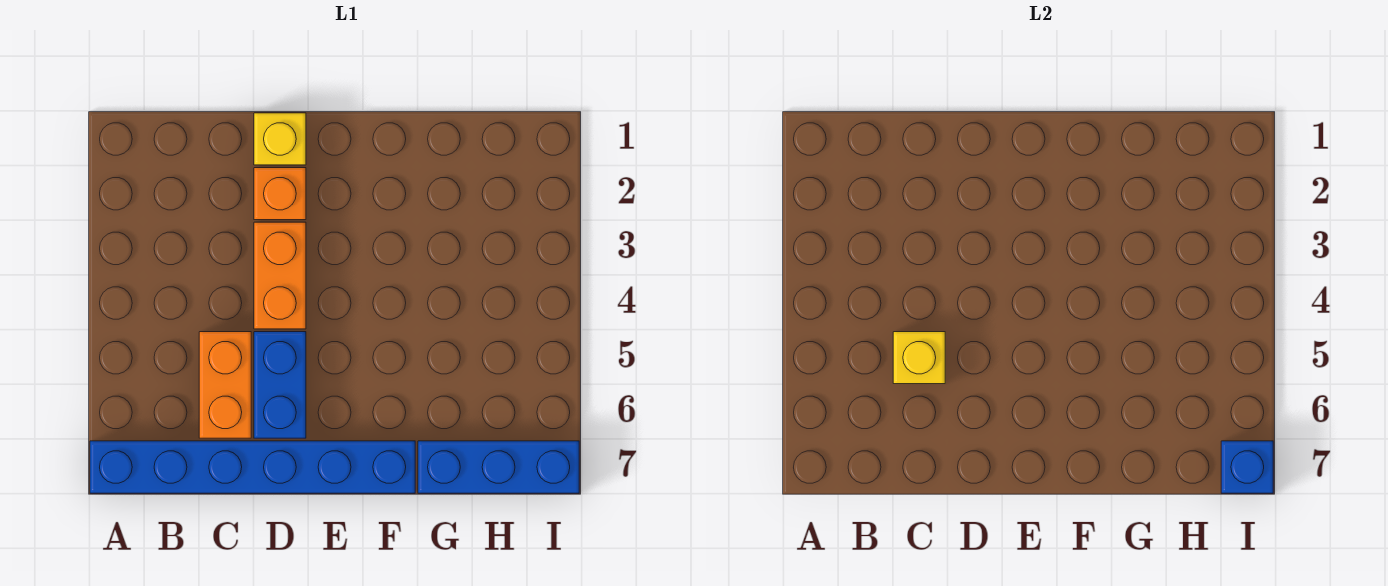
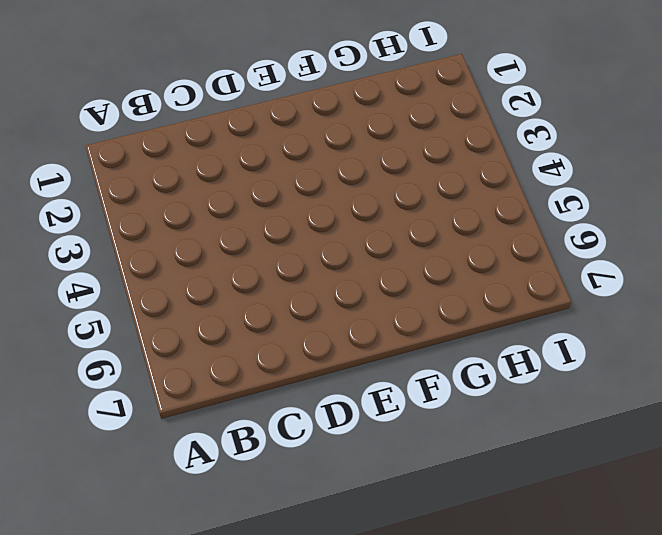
none -> blue brick A7:F7 level 1
none -> orange brick C5:C6 level 1

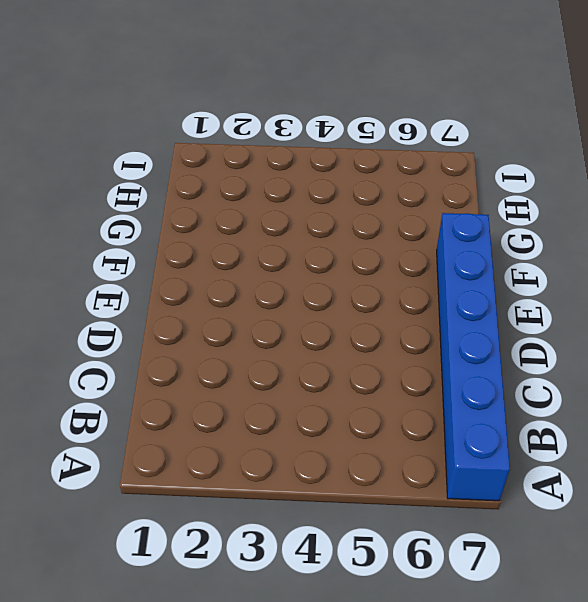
none -> orange brick C5:C6 level 1
none -> yellow brick D1 level 1

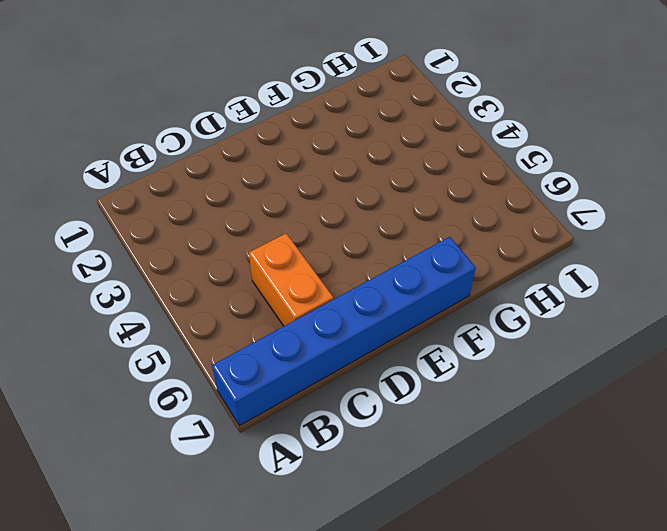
none -> yellow brick D1 level 1
none -> orange brick D2 level 1

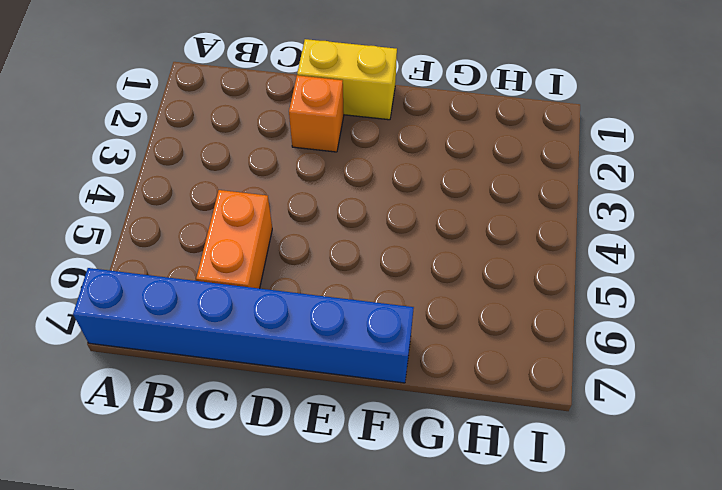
yellow brick D1:E1 level 1 -> yellow brick D1 level 1
none -> orange brick D3:D4 level 1
none -> blue brick D5:D6 level 1

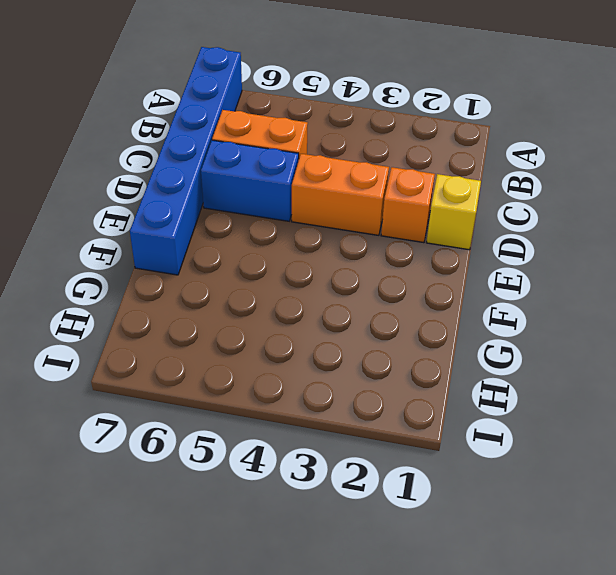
none -> blue brick G7:I7 level 1
none -> yellow brick C5 level 2

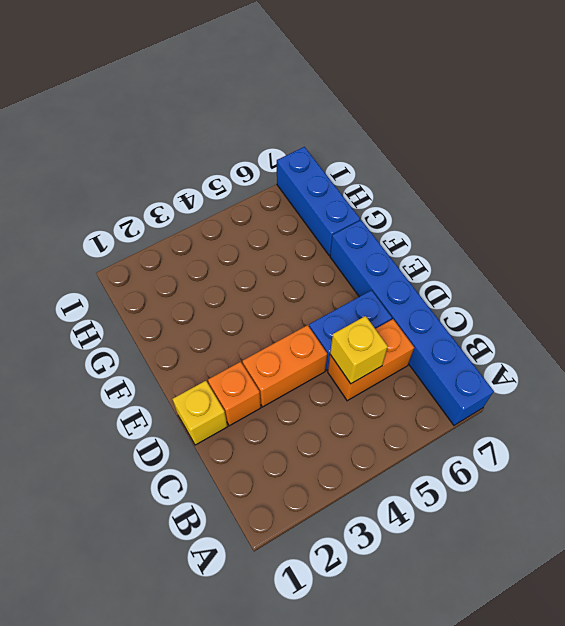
none -> blue brick I7 level 2

